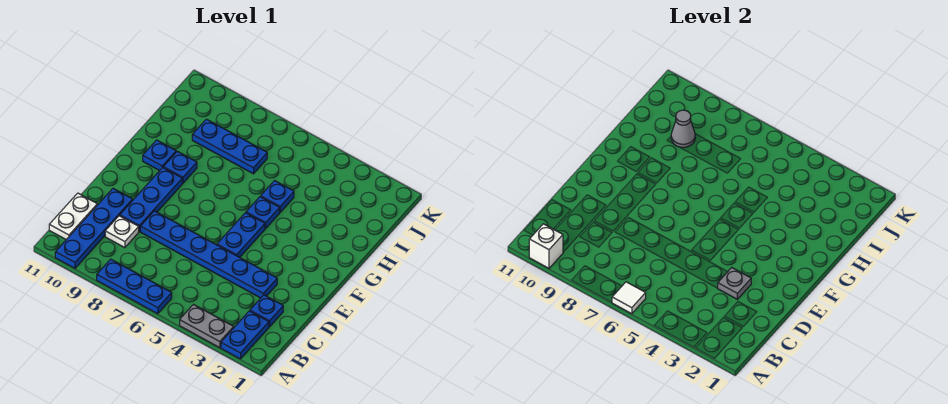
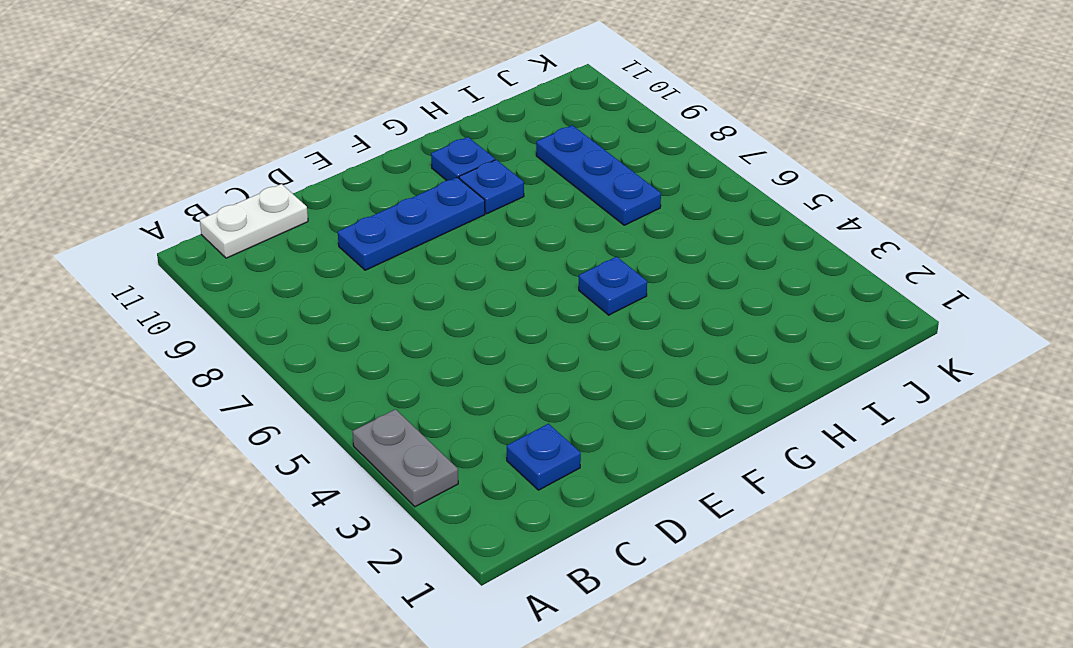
none -> blue plate A2:B2 level 1
none -> blue plate A6:A8 level 1
none -> blue plate A10:D10 level 1

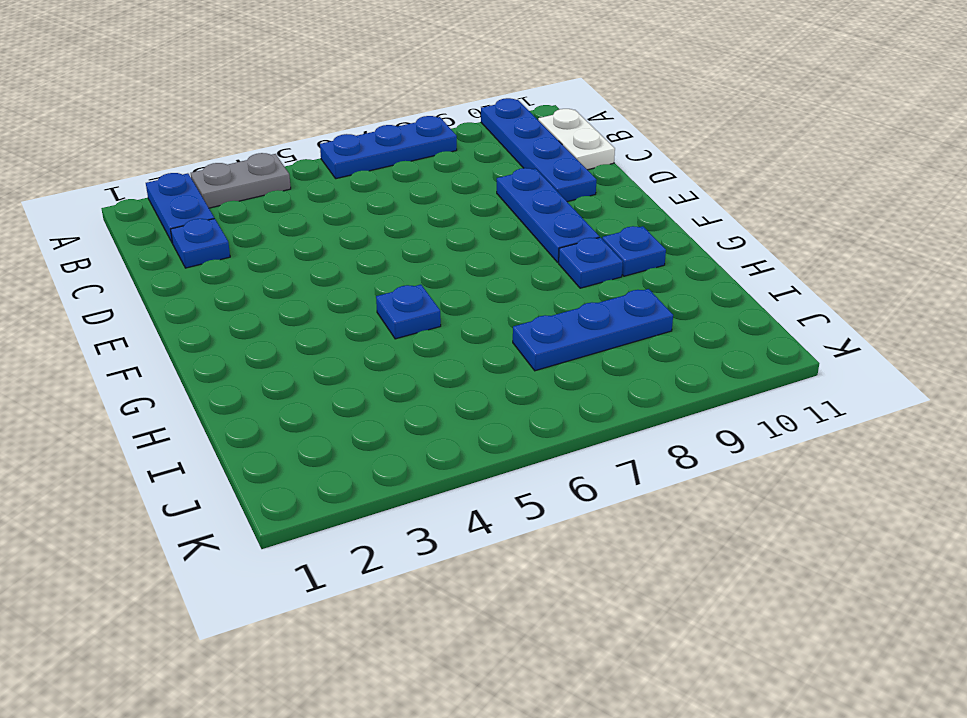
none -> white plate C9 level 1
none -> blue plate D3:D8 level 1
none -> blue plate E5:F5 level 1

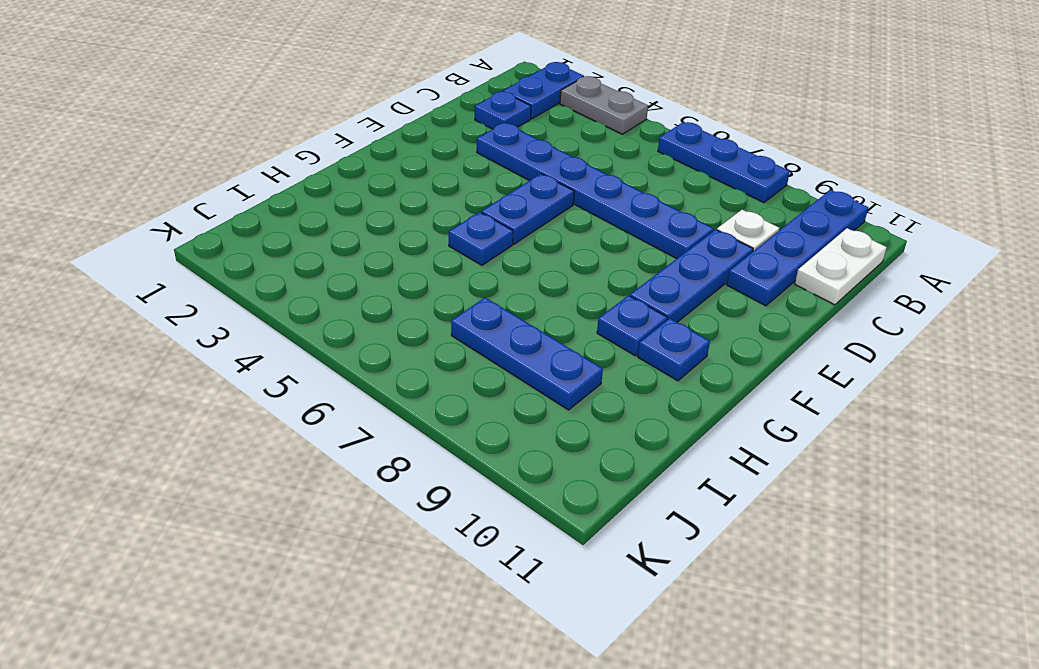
none -> blue plate H5 level 1
none -> white tile A6 level 2
none -> white brick A10 level 2

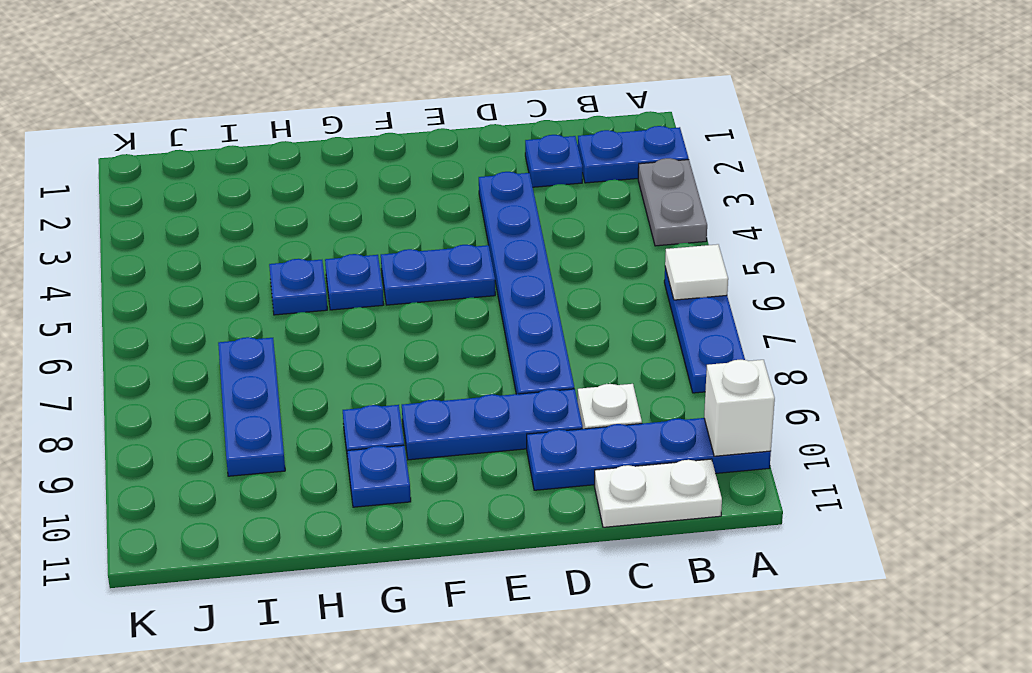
none -> grey plate D3 level 2
none -> grey cone I9 level 2

